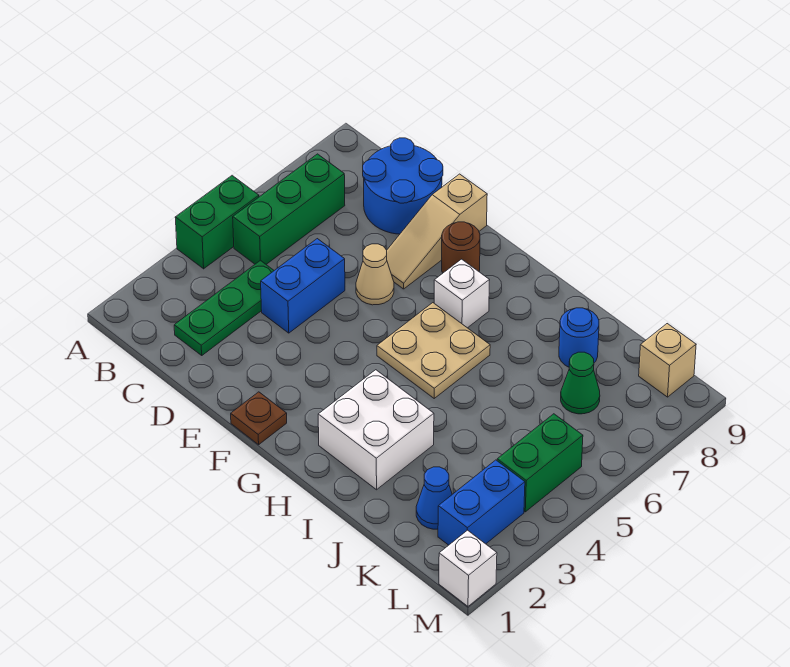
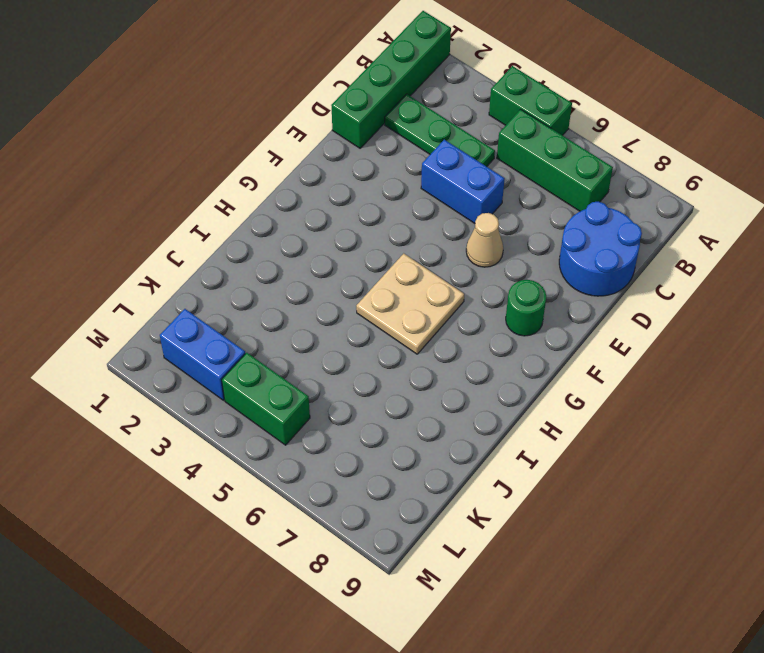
green brick A1:D1 level 1 -> none
green round brick F8 level 1 -> brown round brick F8 level 1
none -> tan slope E7:E9 level 1 top 9
none -> brown plate F1 level 1
none -> white brick G7 level 1

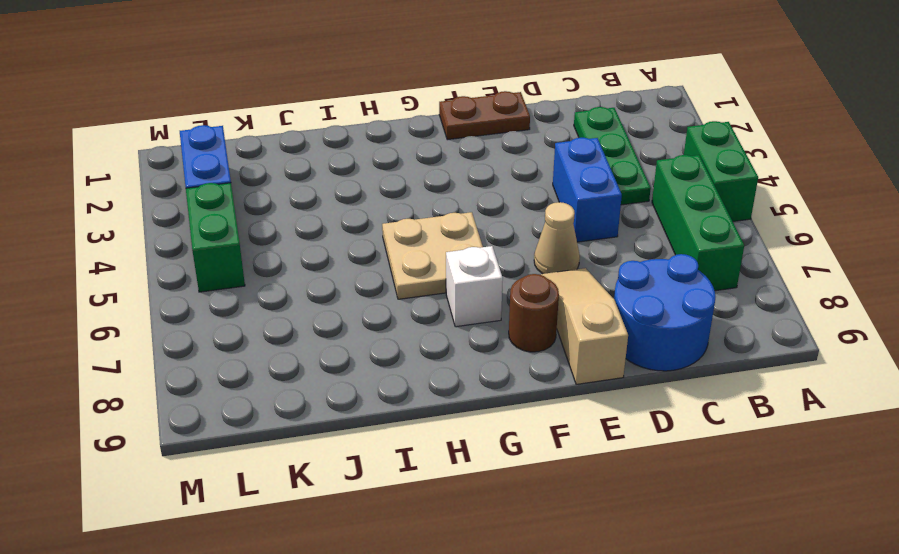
brown plate E1:F1 level 1 -> brown plate F1 level 1
none -> white brick H2:I3 level 1
none -> blue round brick J8 level 1
none -> blue cone K2 level 1

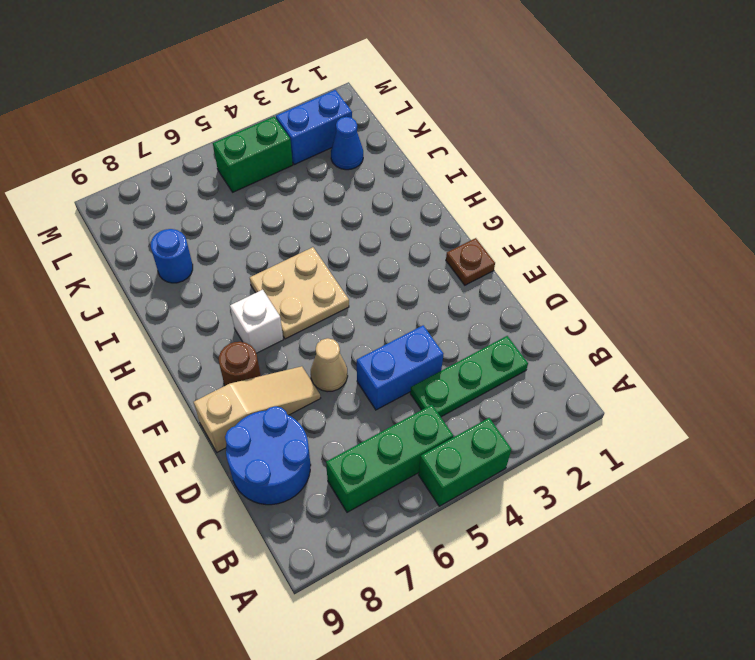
none -> white brick H2:I3 level 1
none -> green cone K7 level 1
none -> tan brick L9 level 1

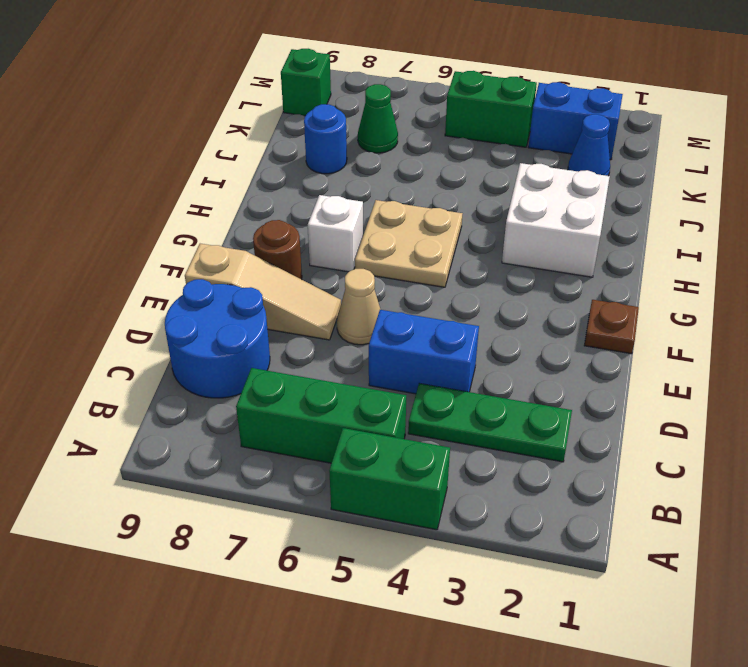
green brick L9 level 1 -> tan brick L9 level 1
none -> white brick M1 level 1

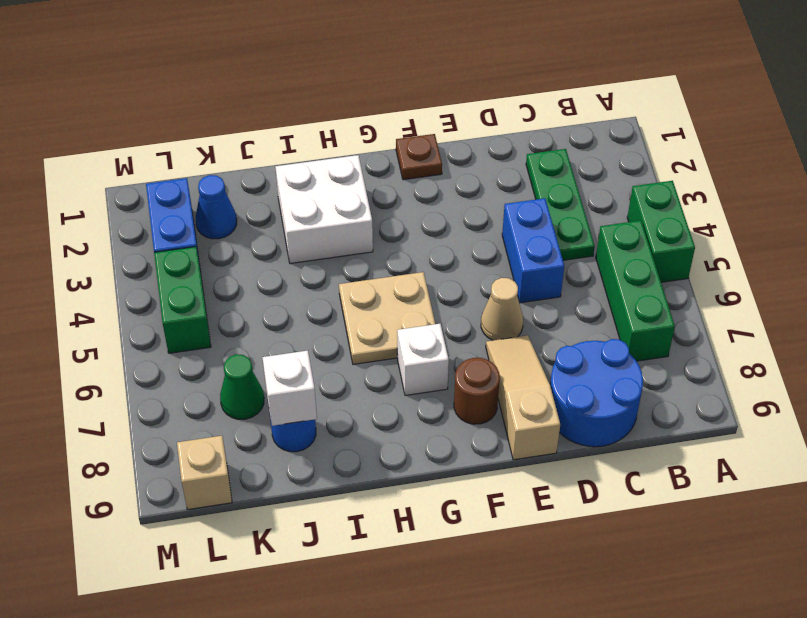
white brick J8 level 2 -> white brick M1 level 1

